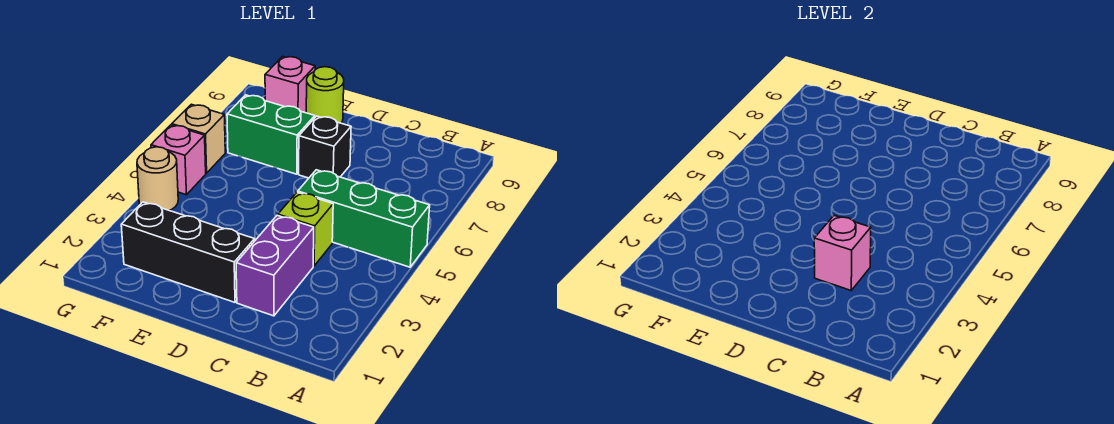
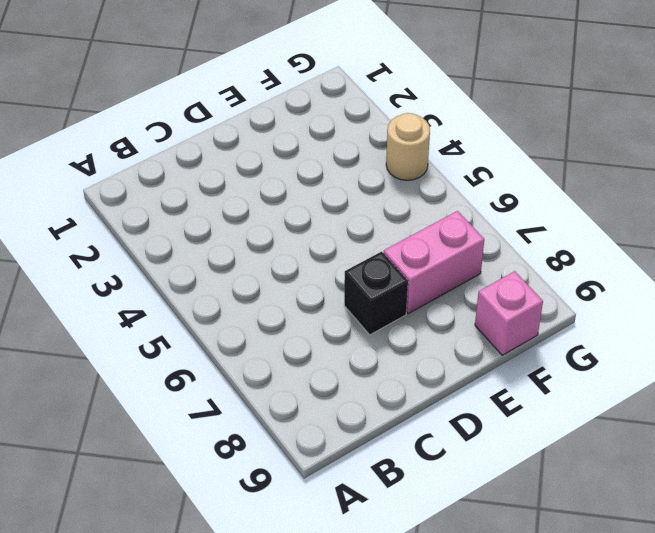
pink brick E7:F7 level 1 -> green brick E7:F7 level 1
none -> green brick A5:C5 level 1
none -> purple brick C2:C3 level 1
none -> lime brick C4 level 1

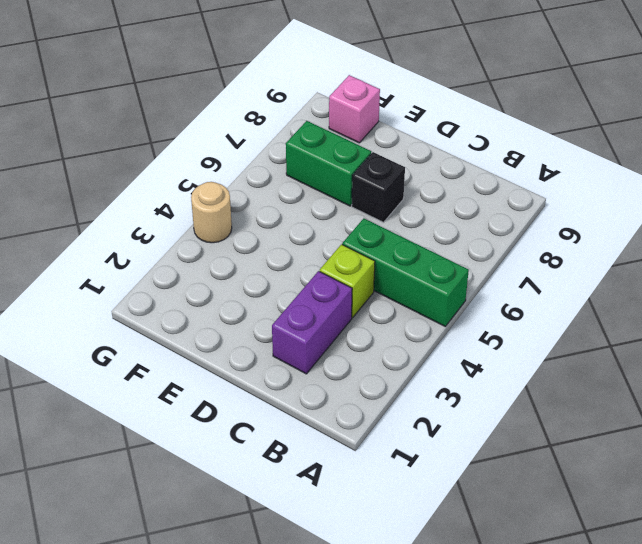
none -> black brick D2:F2 level 1
none -> lime round brick E9 level 1
none -> pink brick G5 level 1

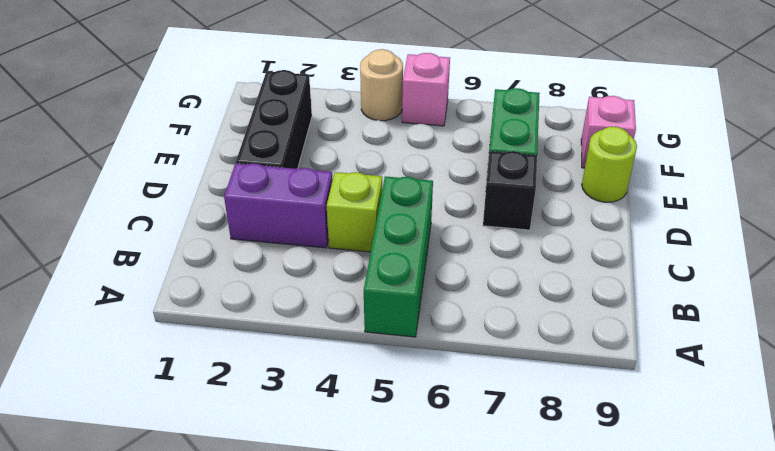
none -> tan brick G6 level 1
none -> pink brick C3 level 2

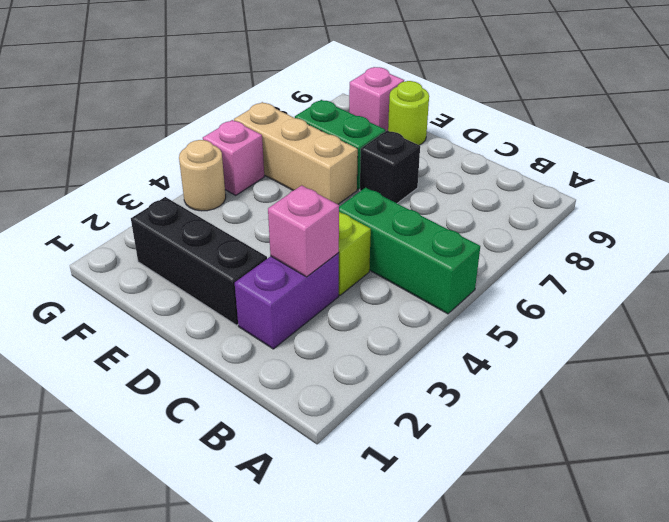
tan brick E6:G6 level 1 -> tan brick G6 level 1

